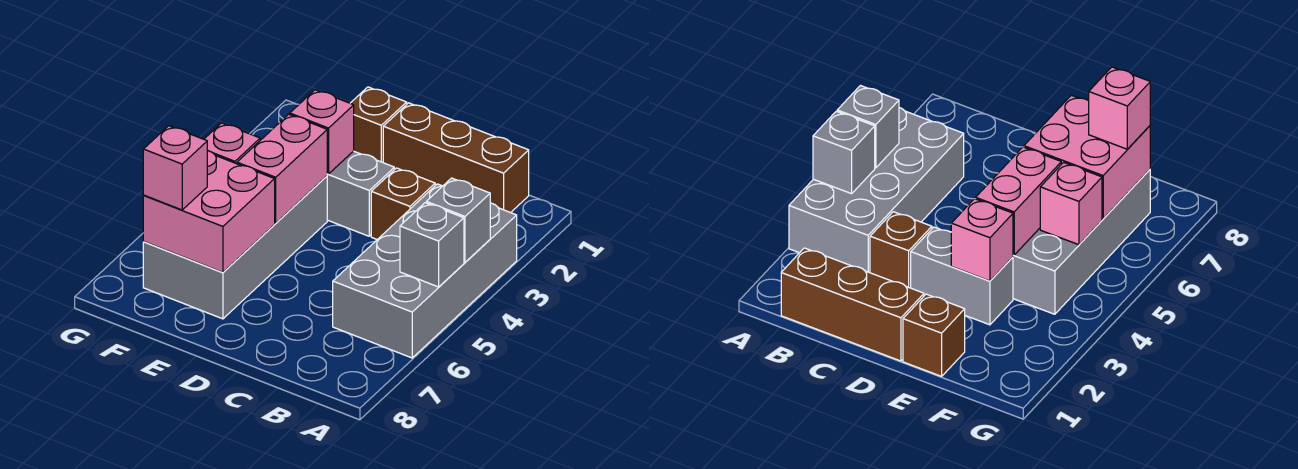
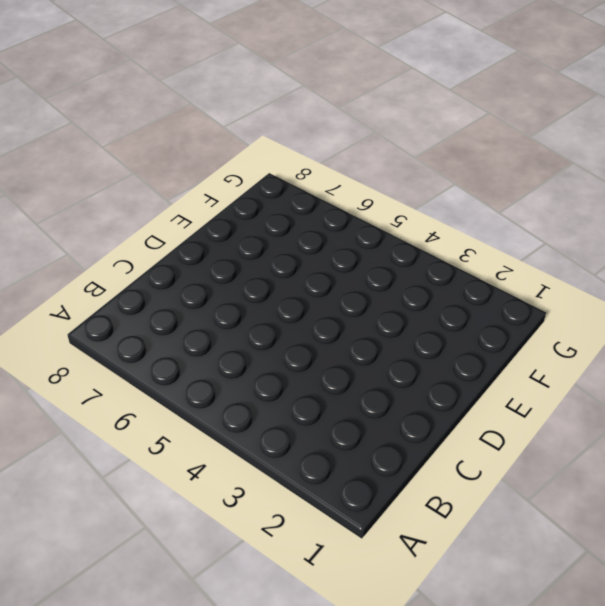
none -> grey brick A3:B6 level 1
none -> brown brick B1:D1 level 1
none -> brown brick C3 level 1

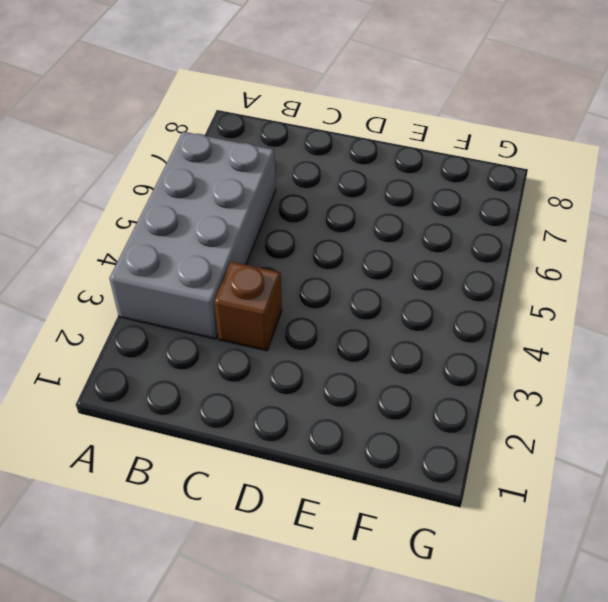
none -> brown brick B1:D1 level 1
none -> grey brick D3:E3 level 1
none -> brown brick E1 level 1

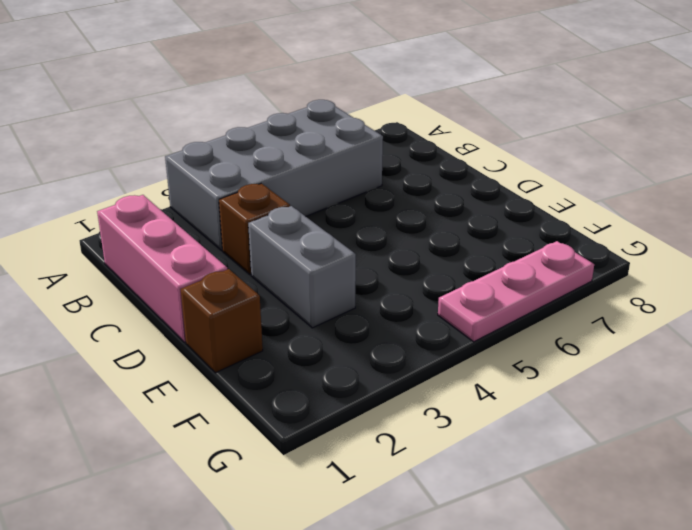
pink brick B1:D1 level 1 -> brown brick B1:D1 level 1
pink plate G5:G7 level 1 -> none
none -> grey brick E4:F7 level 1
none -> grey brick A4 level 2
none -> grey brick A5 level 2

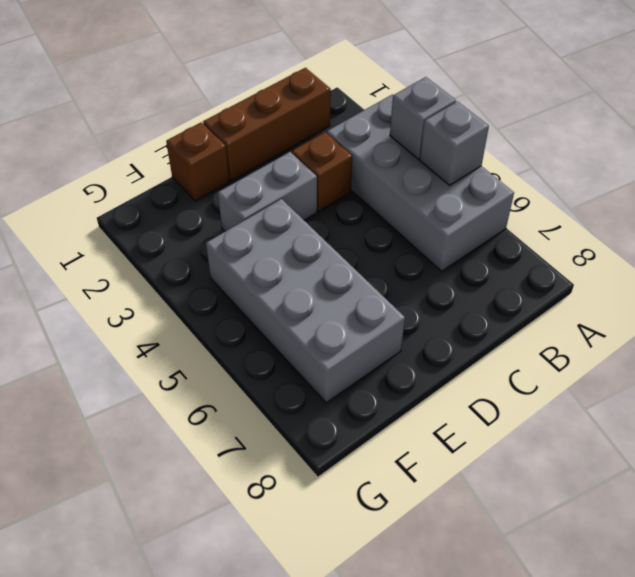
none -> pink brick E3 level 2
none -> pink brick E4:E5 level 2
none -> pink brick E6:F7 level 2

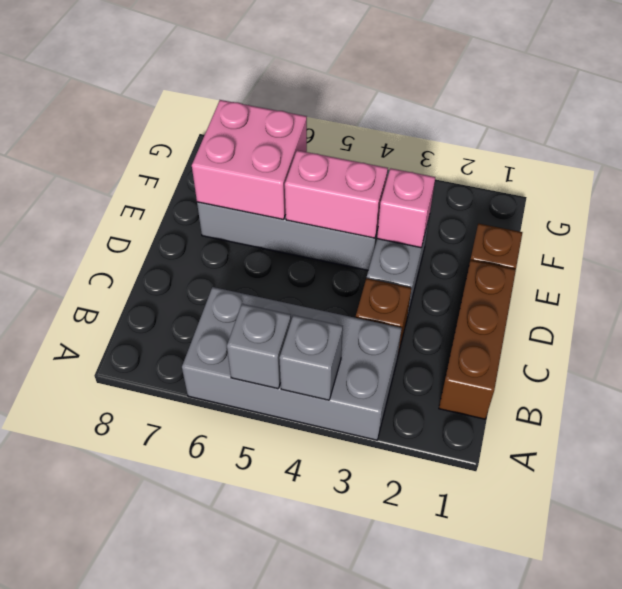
none -> pink brick F5 level 2
none -> pink brick F7 level 3

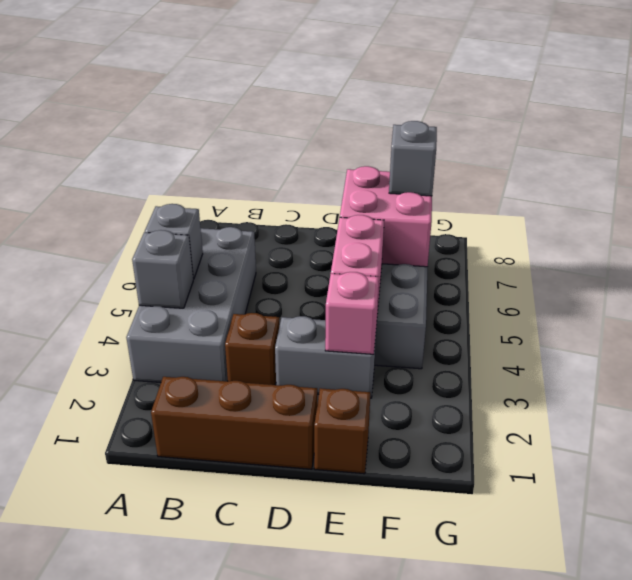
grey brick F7 level 3 -> pink brick F7 level 3
none -> pink brick F5 level 2

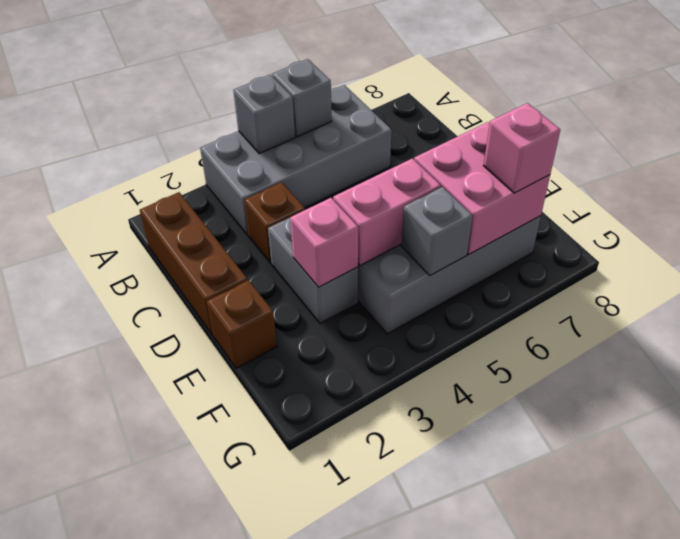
grey brick F5 level 2 -> pink brick F5 level 2

